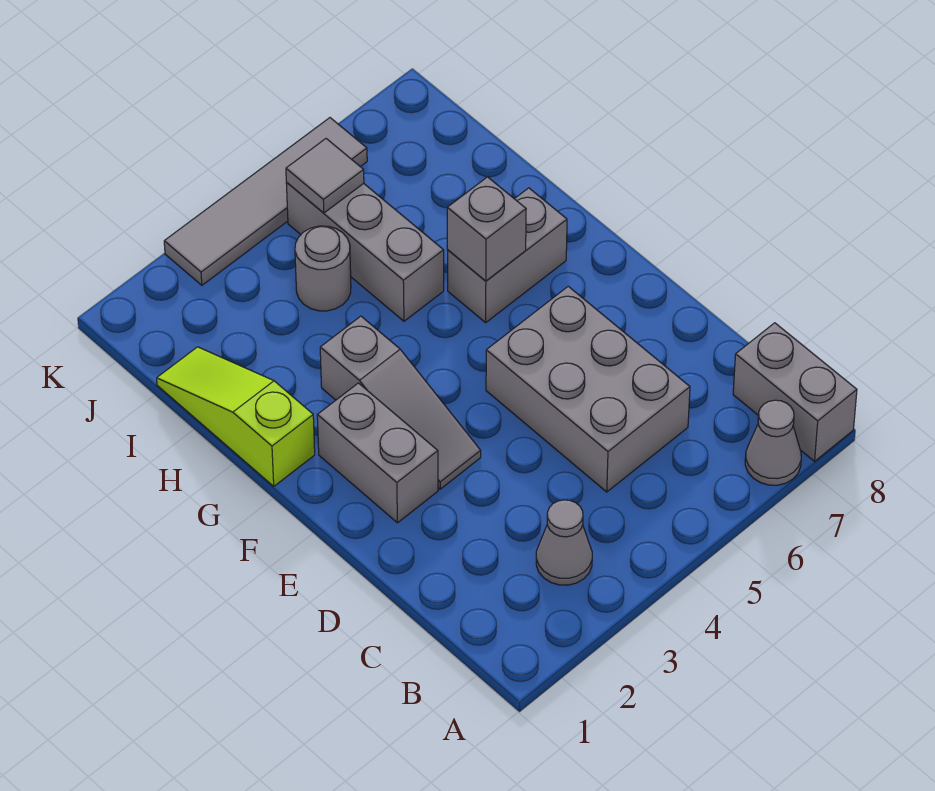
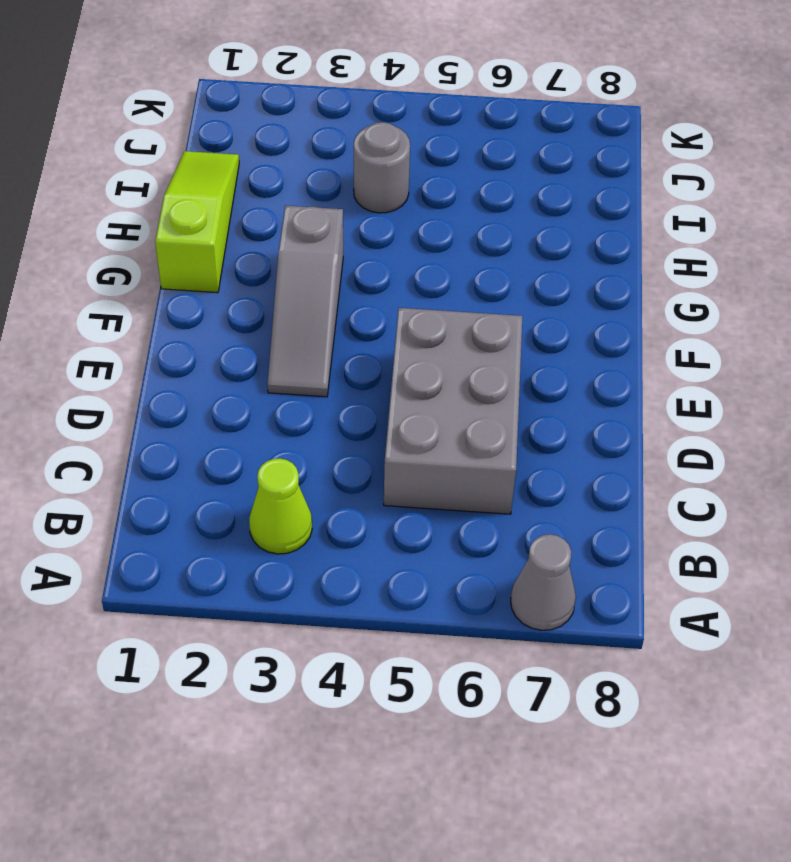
lime cone B3 level 1 -> grey cone B3 level 1
none -> grey brick A8:B8 level 1
none -> grey brick E2:F2 level 1
none -> grey brick G6:G7 level 1

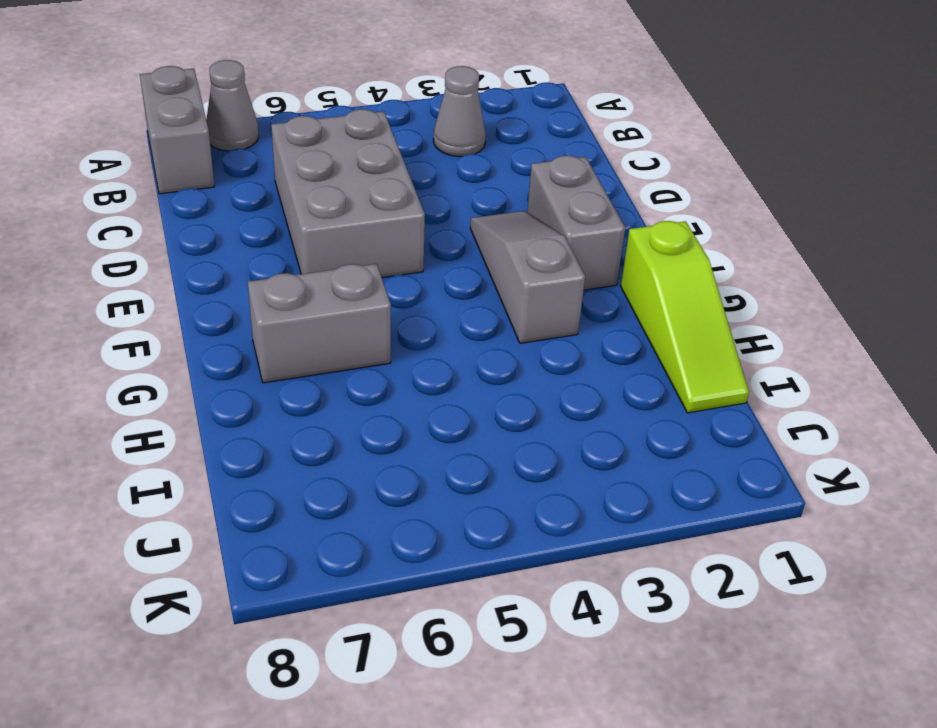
none -> grey brick H5:J5 level 1
none -> grey round brick I4 level 1
none -> grey tile K3:K6 level 1

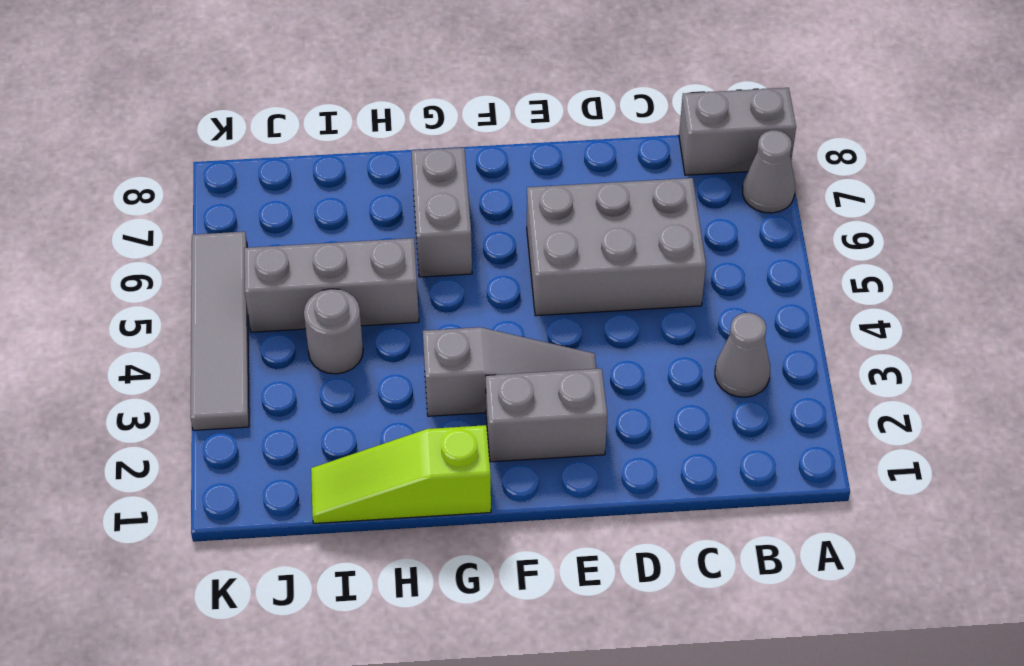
none -> grey brick G6 level 2
none -> grey tile J5 level 2

